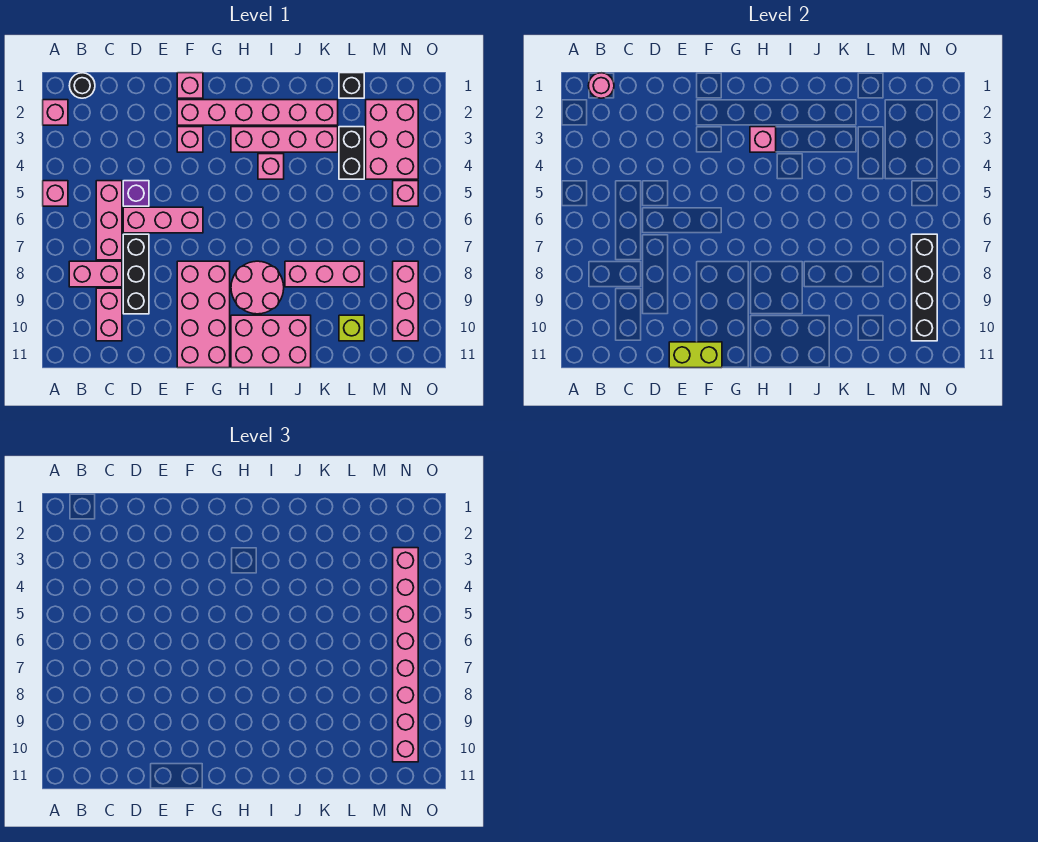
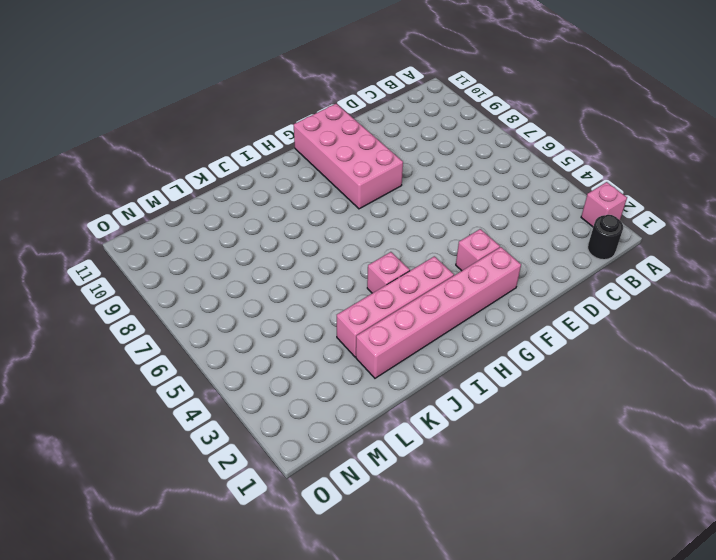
none -> pink brick A5 level 1
none -> pink brick B8:C8 level 1
none -> pink brick C5:C7 level 1

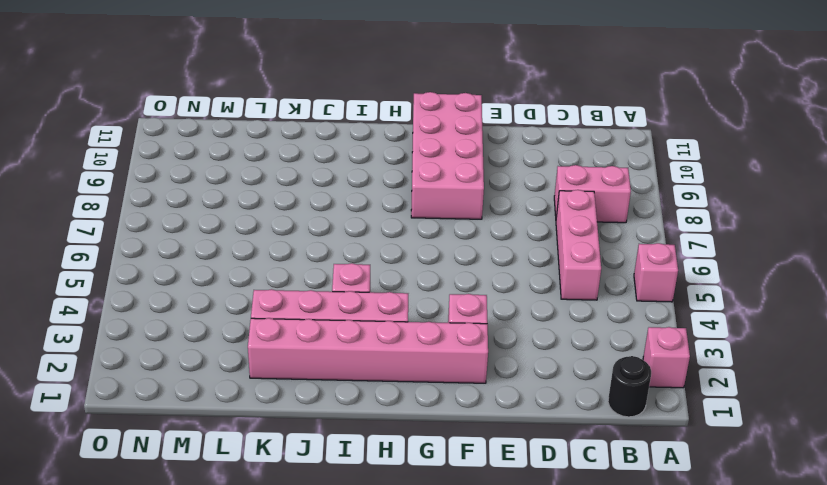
none -> pink brick C9:C10 level 1
none -> purple brick D5 level 1
none -> pink brick D6:F6 level 1

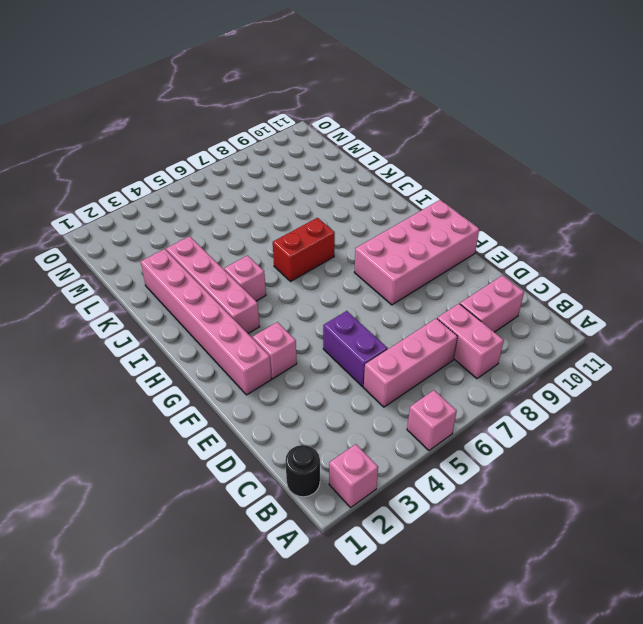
purple brick D5:E5 level 1 -> purple brick D5 level 1
red brick I6:I7 level 1 -> none
none -> pink brick D6:F6 level 1
none -> black brick D7:D9 level 1
none -> pink brick F1 level 1

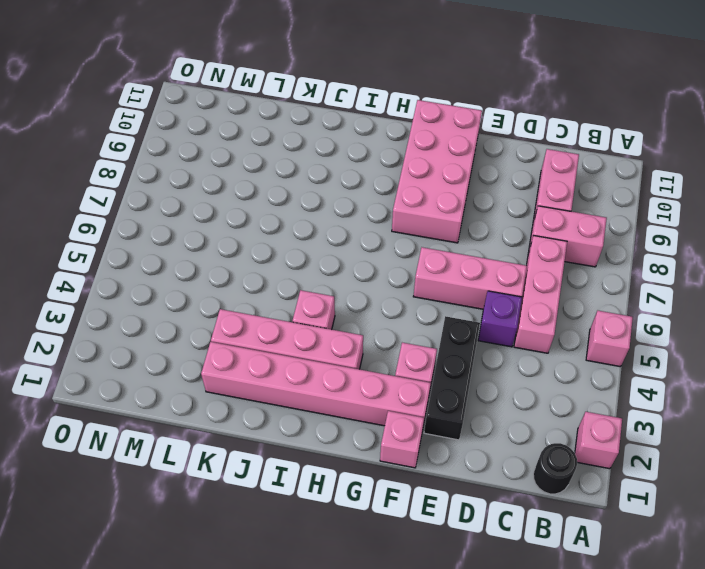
black brick E2:E4 level 1 -> black brick D7:D9 level 1
none -> pink round brick H8:I9 level 1
none -> pink brick H10:J11 level 1
none -> pink brick J8:L8 level 1

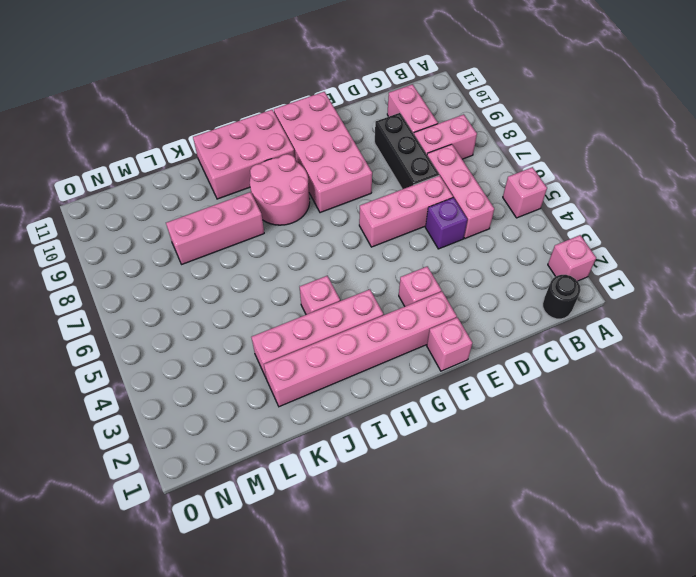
none -> black brick L1 level 1
none -> black brick L3:L4 level 1
none -> lime brick L10 level 1

